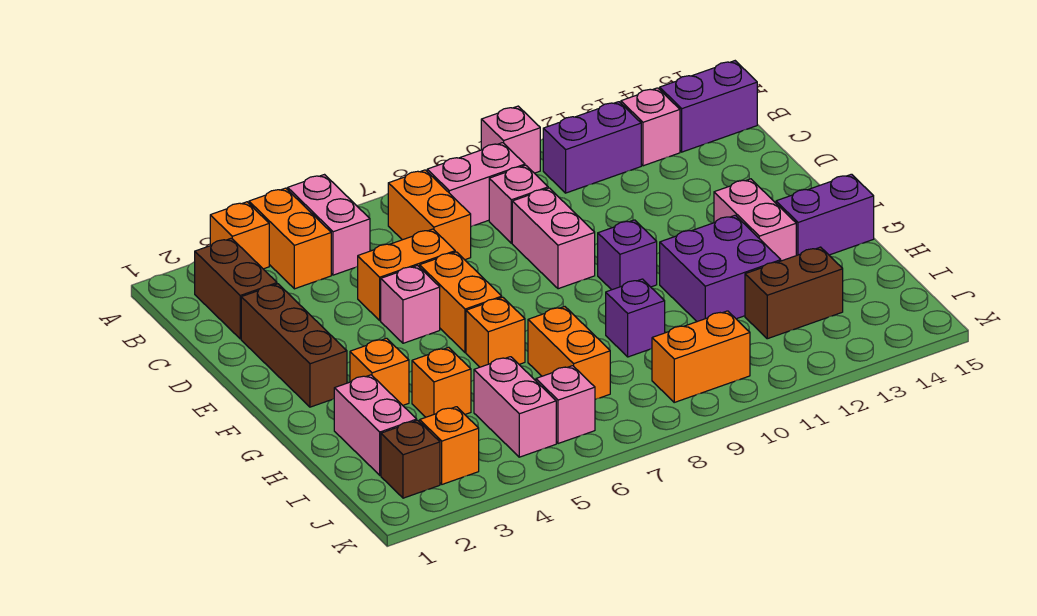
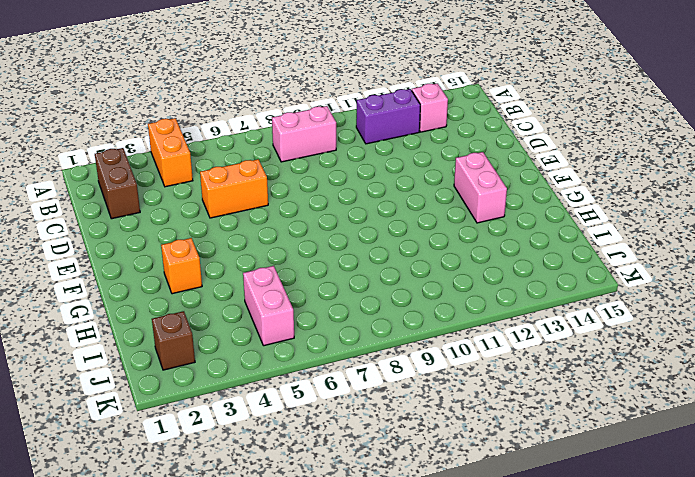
none -> orange brick A3 level 1
none -> pink brick A5:B5 level 1
none -> pink brick A10 level 1
none -> orange brick B7:C7 level 1

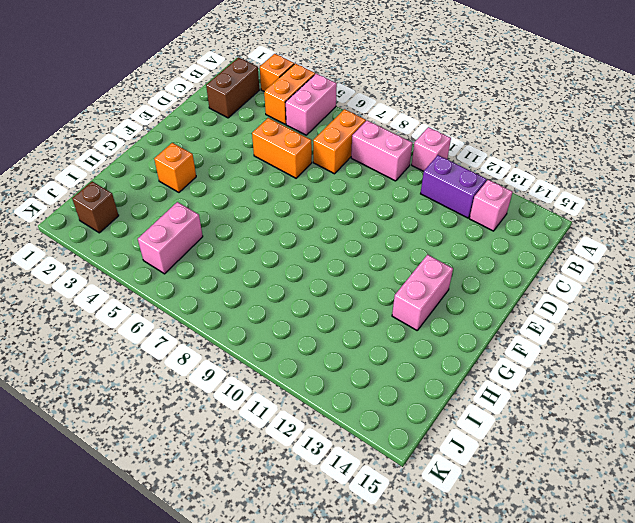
none -> purple brick B14:B15 level 1
none -> pink brick C9 level 1
none -> brown brick D2:F2 level 1
none -> pink brick D9:E9 level 1

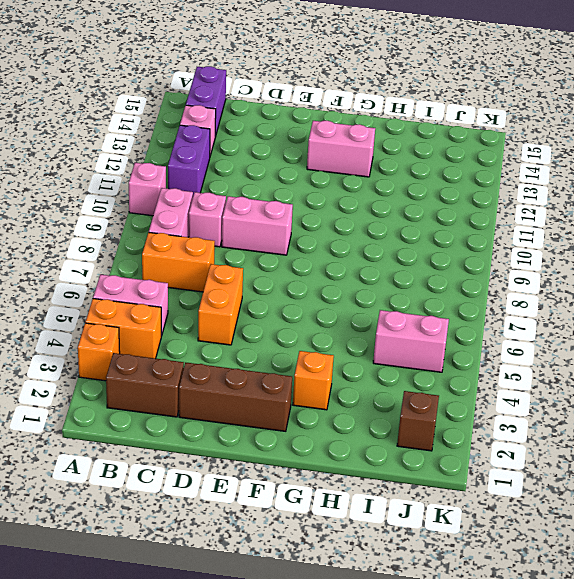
none -> pink brick E5 level 1
none -> orange brick E6:F6 level 1
none -> purple brick F10 level 1
none -> orange brick G6 level 1

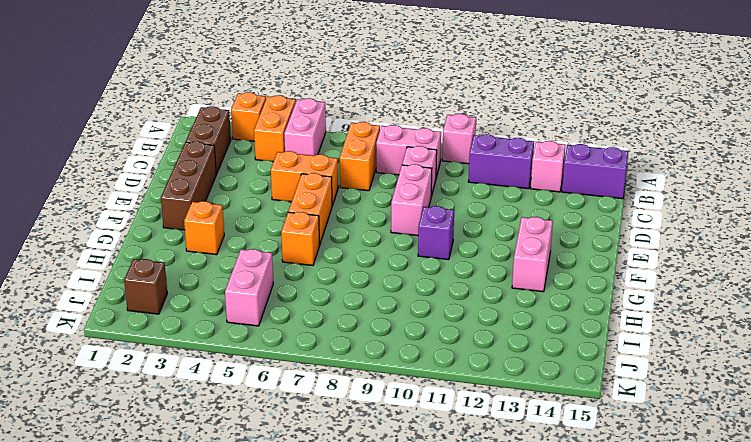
none -> pink brick E5 level 1
none -> purple brick G11:H12 level 1
none -> purple brick G14:G15 level 1
none -> pink brick H2:I2 level 1

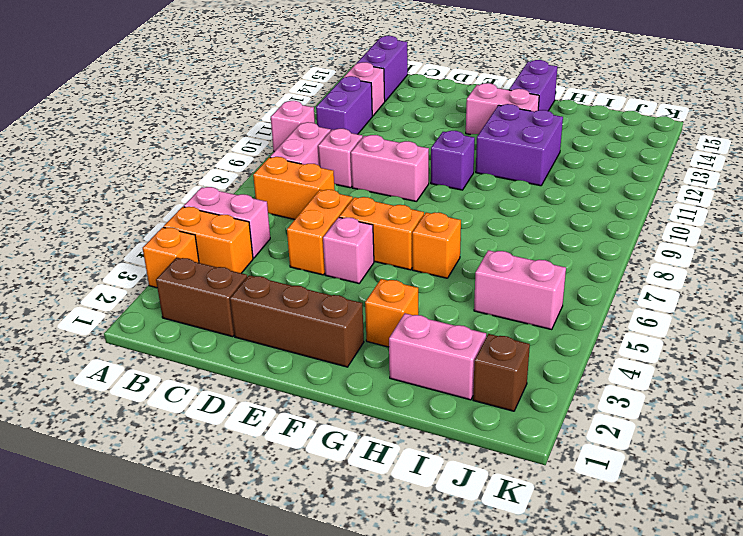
none -> orange brick H4 level 1
none -> orange brick H7:I7 level 1
none -> purple brick H9 level 1
none -> brown brick I12:I13 level 1

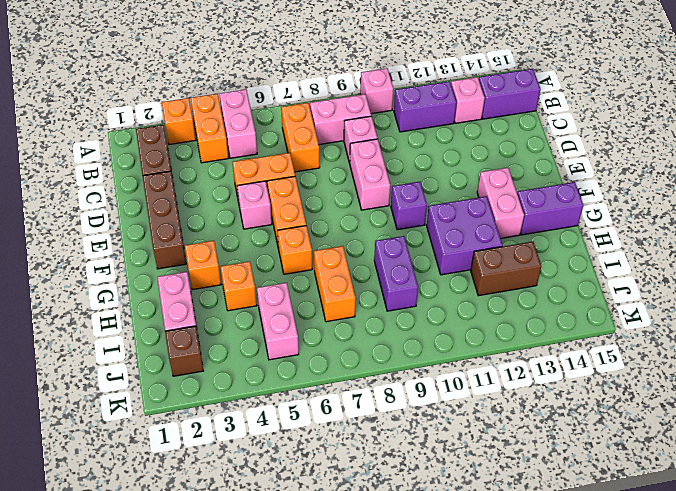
purple brick H9:I9 level 1 -> purple brick H9 level 1
none -> orange brick J3 level 1
none -> pink brick J6 level 1
none -> orange brick J9:J10 level 1

